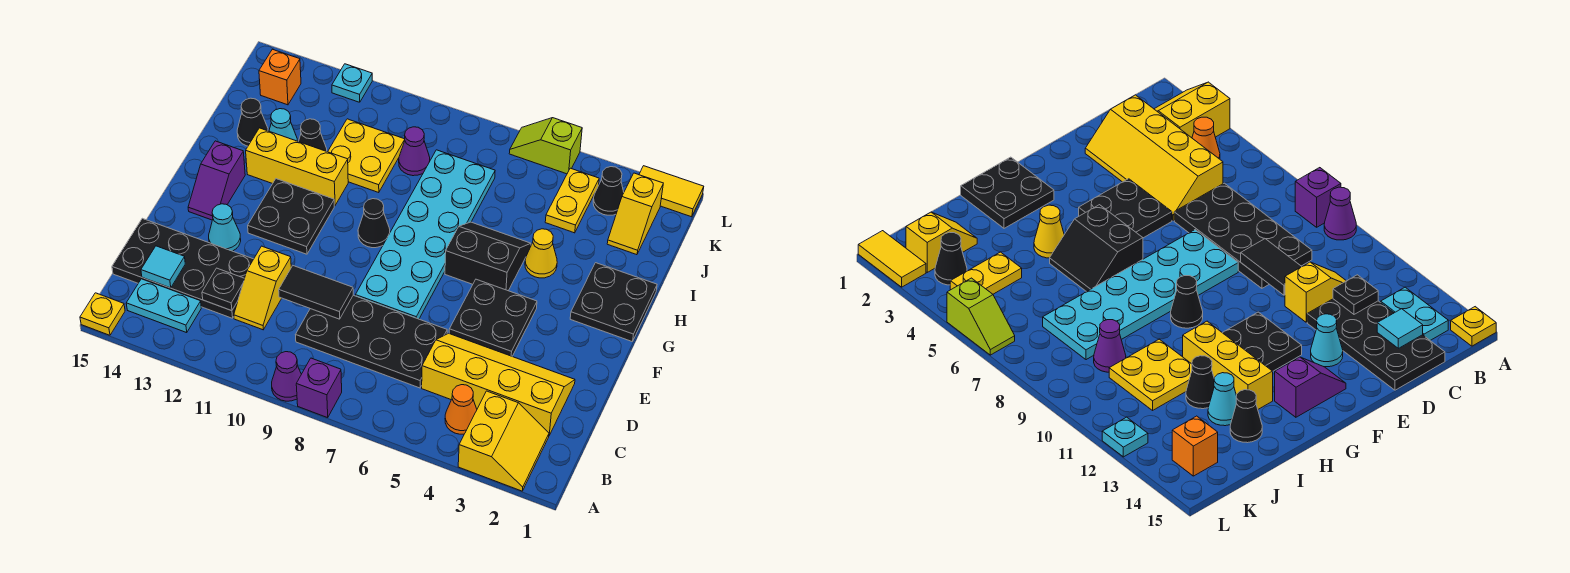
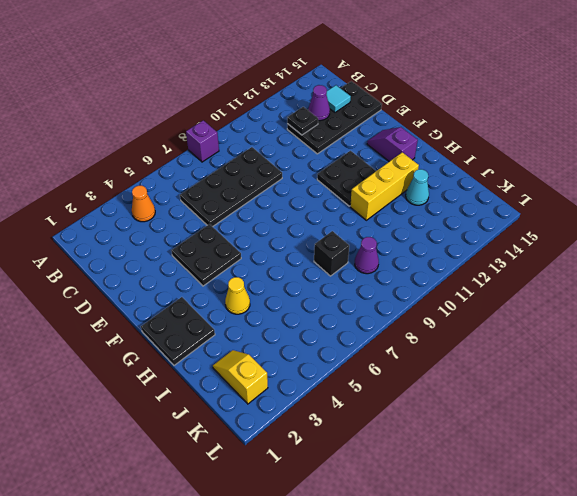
purple cone C13 level 2 -> purple cone A9 level 1
black brick I8 level 1 -> cyan plate E7:J8 level 1
none -> yellow slope A2:B3 level 1 top 3
none -> yellow plate A15 level 1
none -> cyan plate B13:B14 level 1
none -> yellow slope C2:D5 level 1 top C

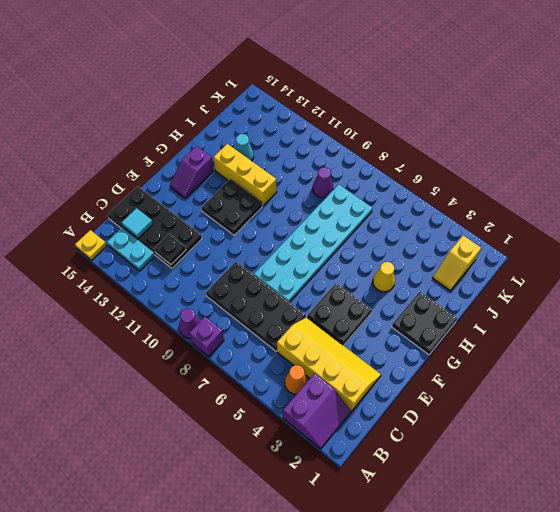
purple slope A2:B3 level 1 top 3 -> yellow slope A2:B3 level 1 top 3
none -> yellow slope C11:D11 level 1 top D
none -> cyan cone E13 level 1
none -> black slope G5:H6 level 1 top G
none -> black cone G9 level 1

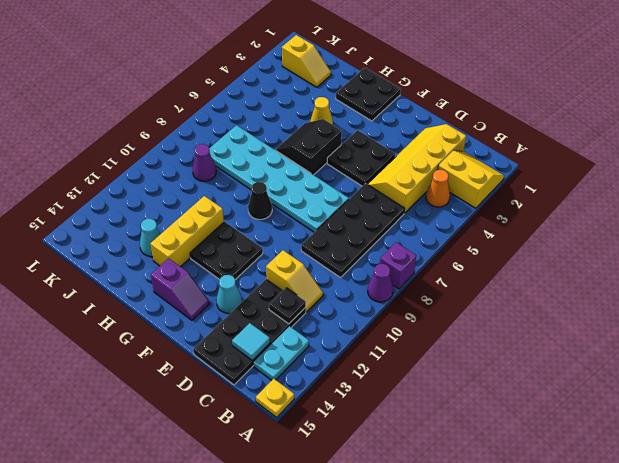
none -> yellow plate I10:J11 level 1
none -> black cone I12 level 1
none -> black cone I14 level 1
none -> yellow plate J4:K4 level 1

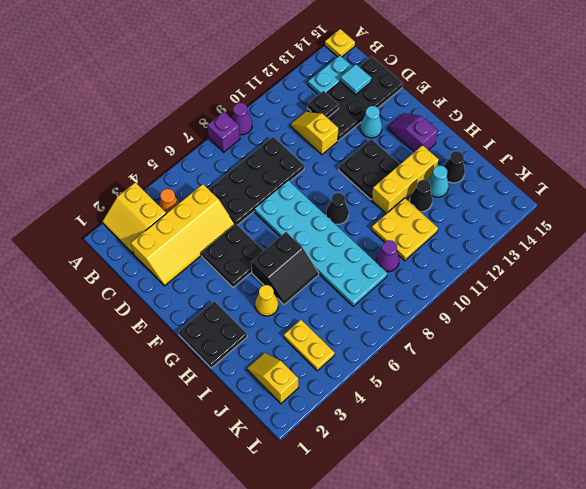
none -> black cone K3 level 1
none -> orange brick K14 level 1
none -> yellow tile L1:L2 level 1
none -> lime slope L5:L6 level 1 top 5

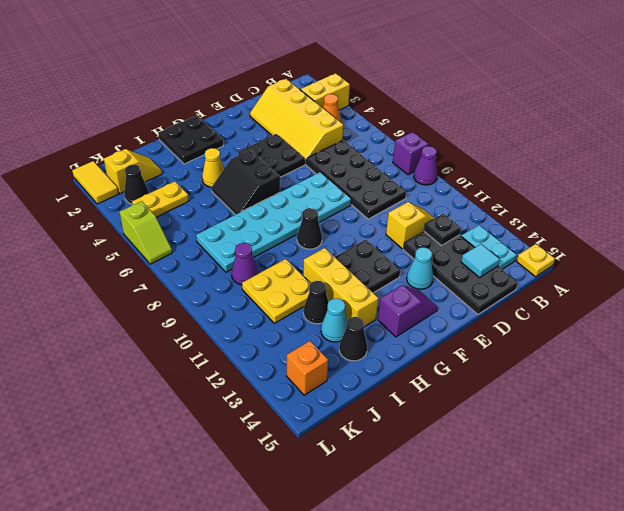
none -> cyan plate L12 level 1
none -> black tile D9:D10 level 2

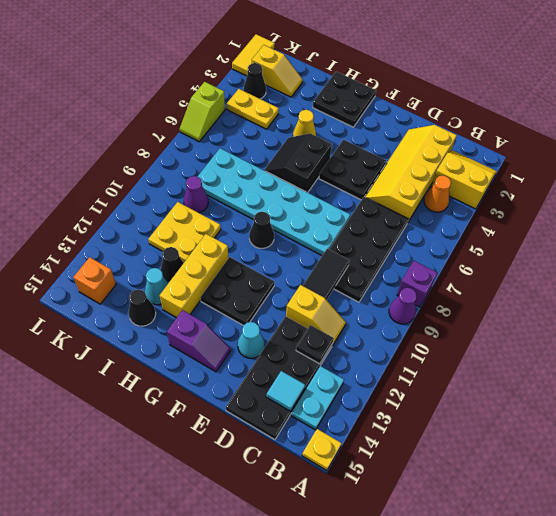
none -> cyan plate L12 level 1

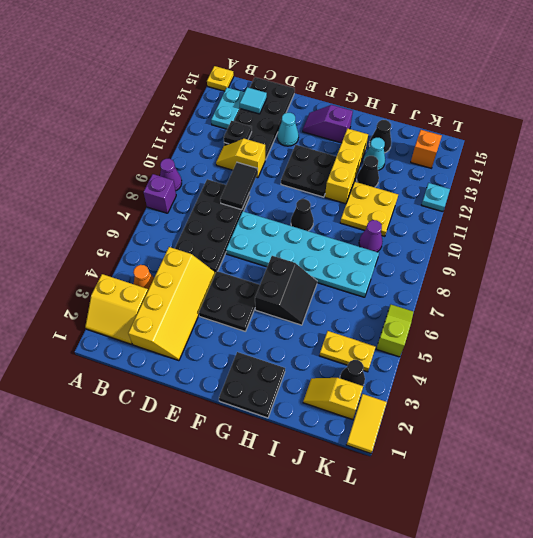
none -> yellow cone H4 level 1

